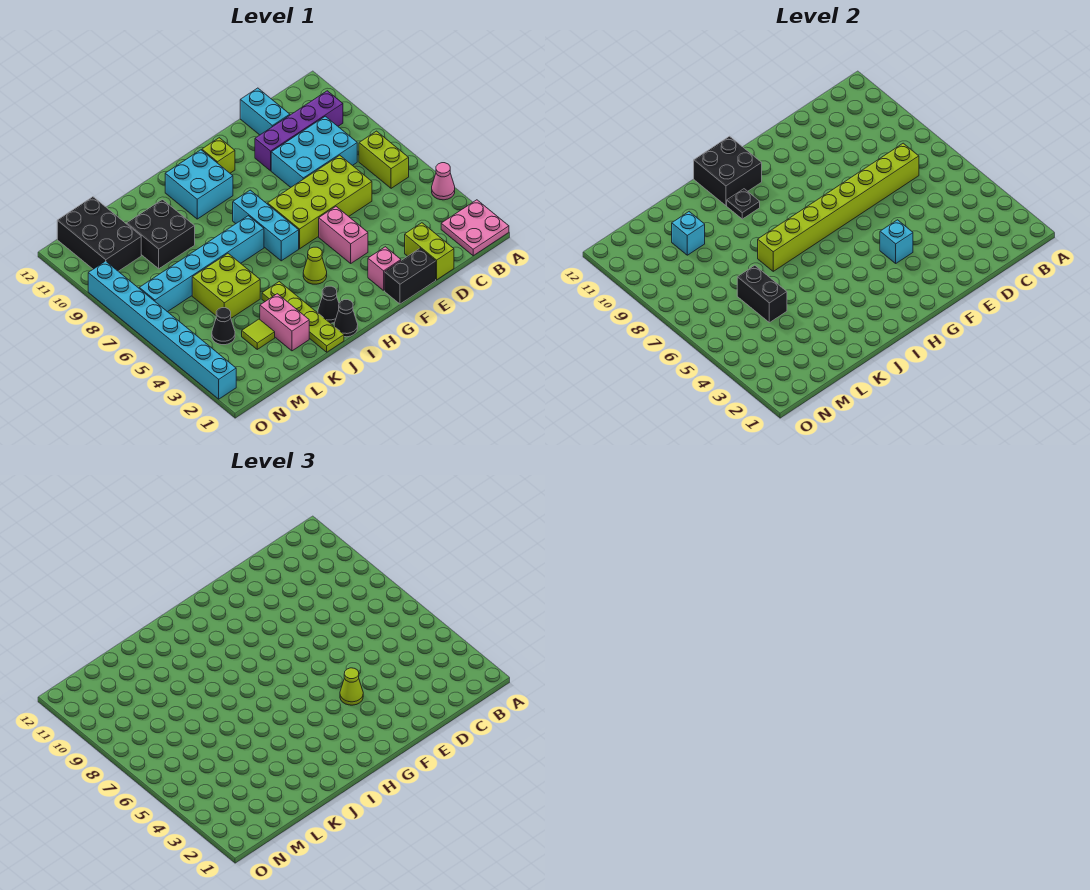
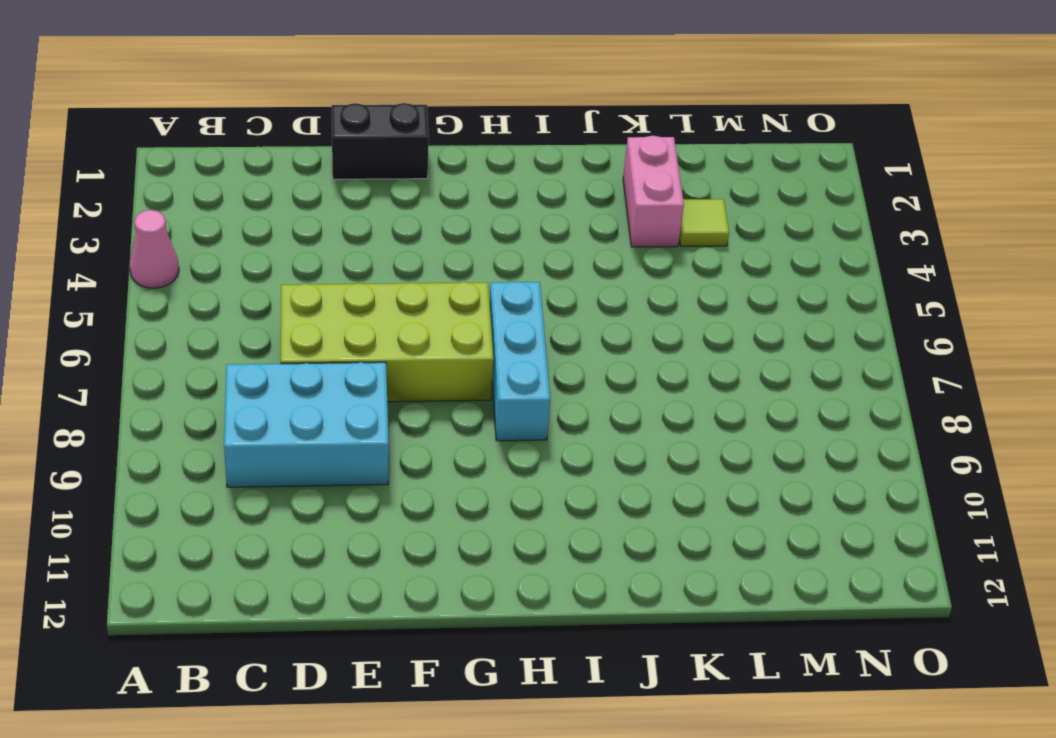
none -> pink plate A1:B2 level 1
none -> lime brick B6:B7 level 1
none -> purple brick B10:E10 level 1
none -> lime brick D1:D2 level 1

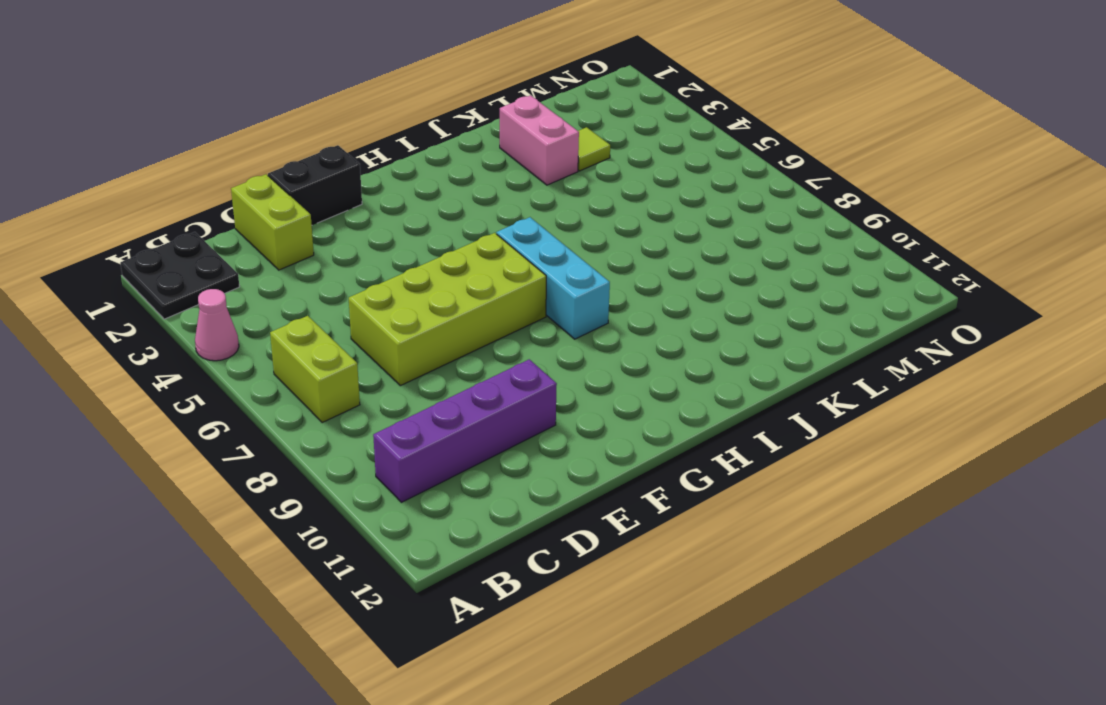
black plate A1:B2 level 1 -> pink plate A1:B2 level 1
none -> cyan brick C8:E9 level 1
none -> cyan brick D11:D12 level 1
none -> pink brick F2 level 1
none -> pink brick F4:F5 level 1

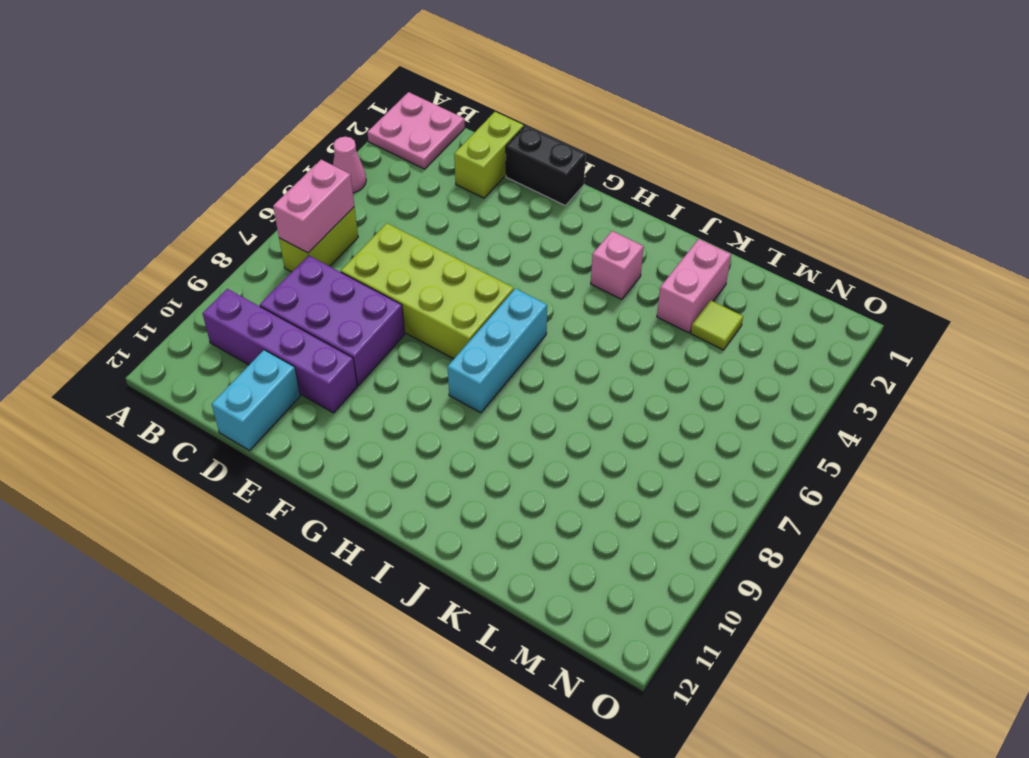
pink brick B6:B7 level 2 -> pink brick F4:F5 level 1
purple brick C8:E9 level 1 -> cyan brick C8:E9 level 1
pink brick I3 level 1 -> pink brick F2 level 1
none -> lime brick G11 level 1
none -> lime cone H4 level 1
none -> cyan brick H10:I11 level 1
none -> black cone I1 level 1

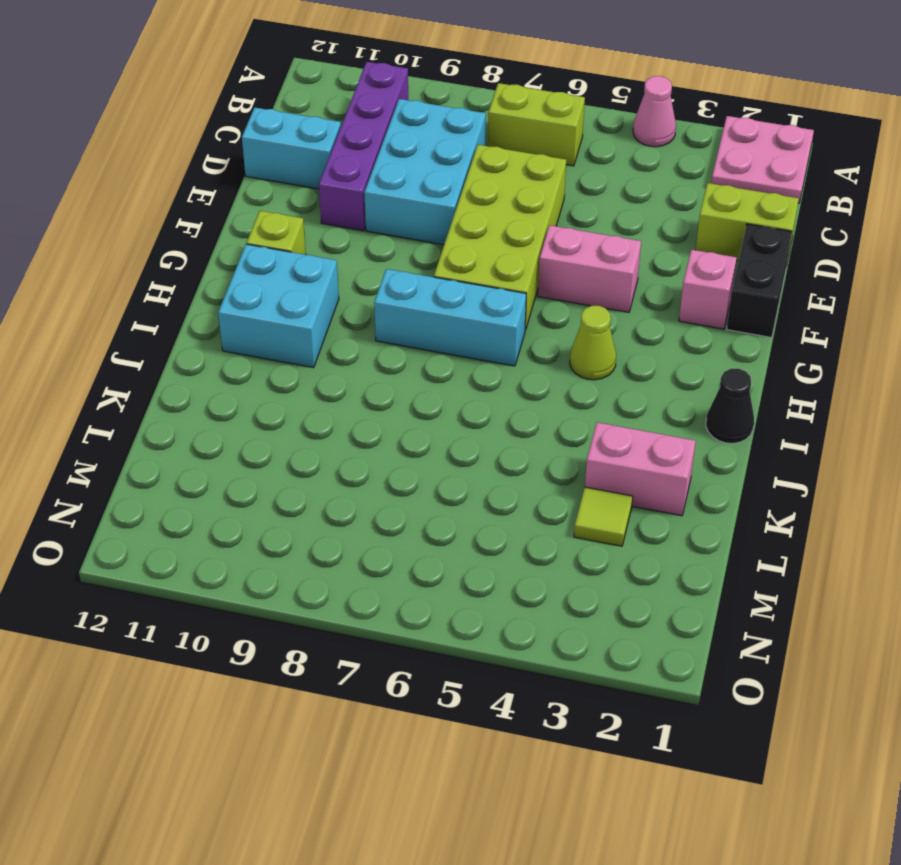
none -> black cone I2 level 1
none -> cyan brick I7:N7 level 1
none -> lime plate J1:J4 level 1
none -> lime brick K5:L6 level 1

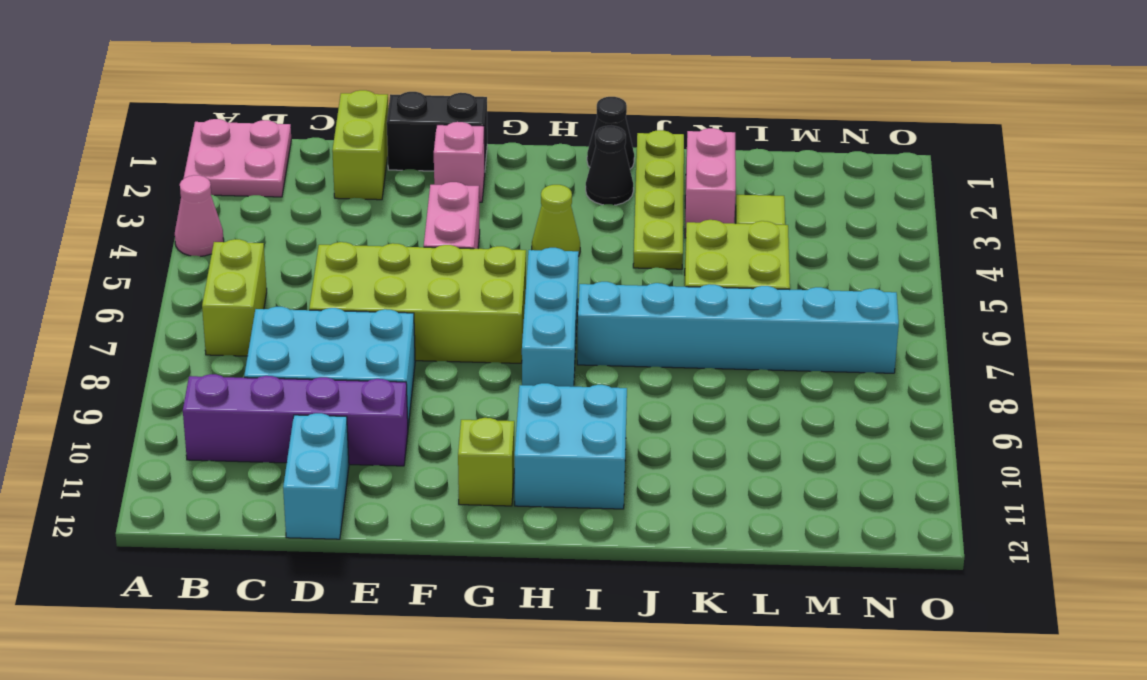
none -> black brick K9:L10 level 1
none -> black cone M4 level 1
none -> black brick M10:N12 level 1
none -> cyan brick O2:O9 level 1

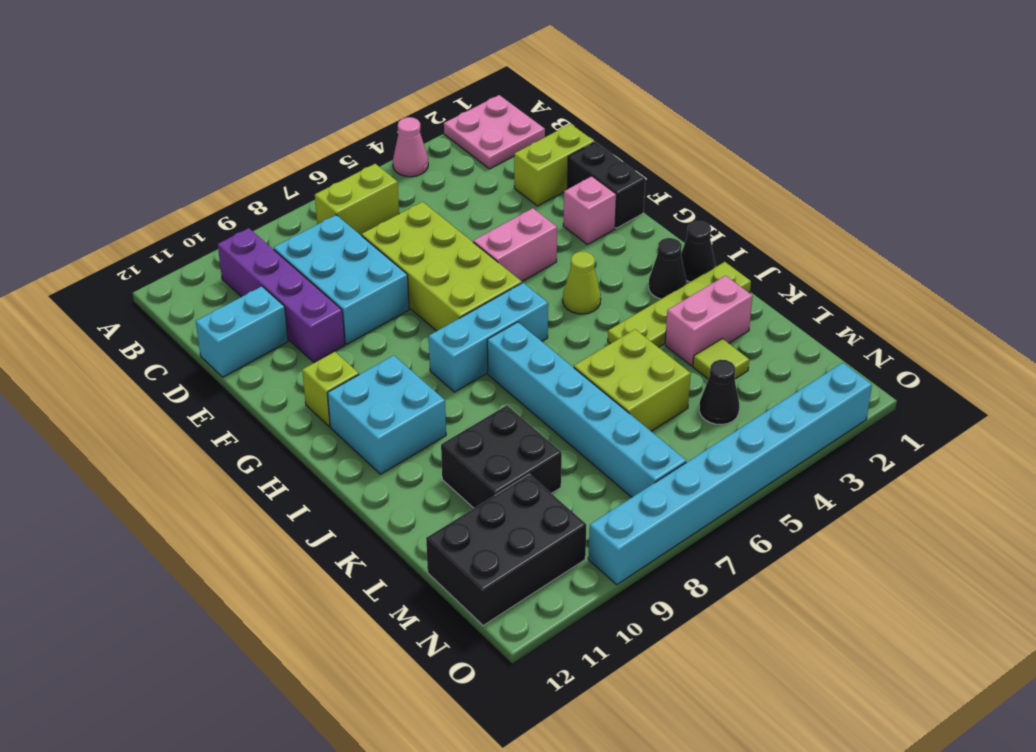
none -> lime brick C7:J7 level 2
none -> cyan brick F4 level 2
none -> black brick H11:I12 level 2
none -> black plate I10 level 2

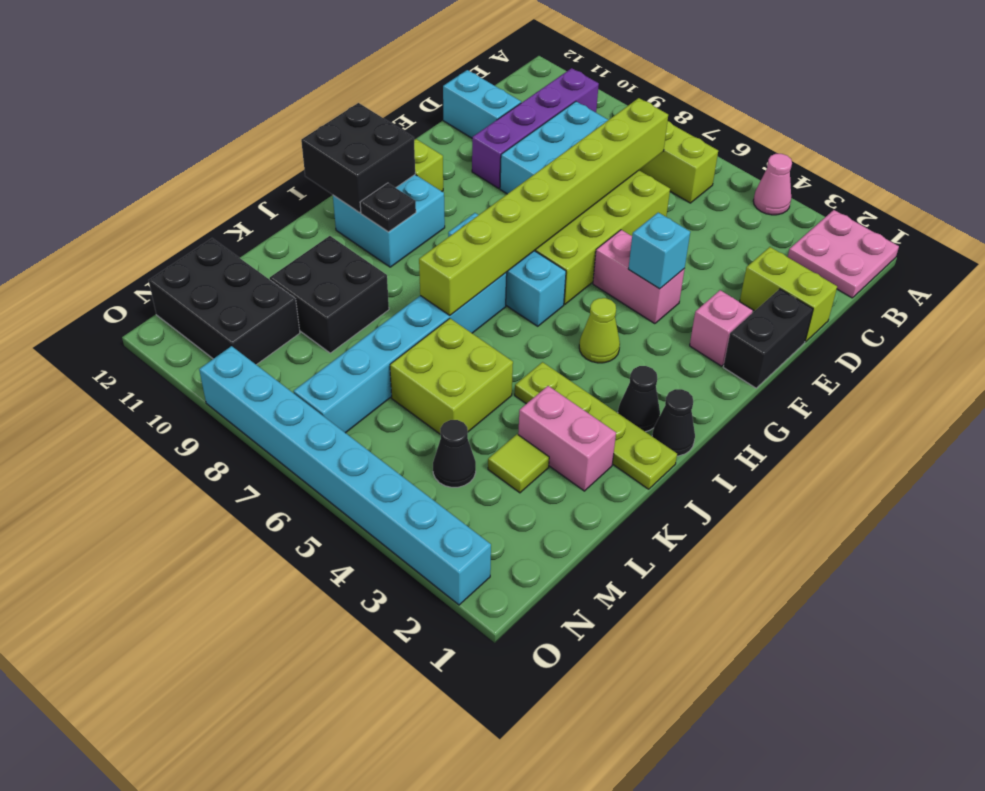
none -> black brick L5:L6 level 2
none -> cyan brick L10 level 2
none -> lime cone F4 level 3

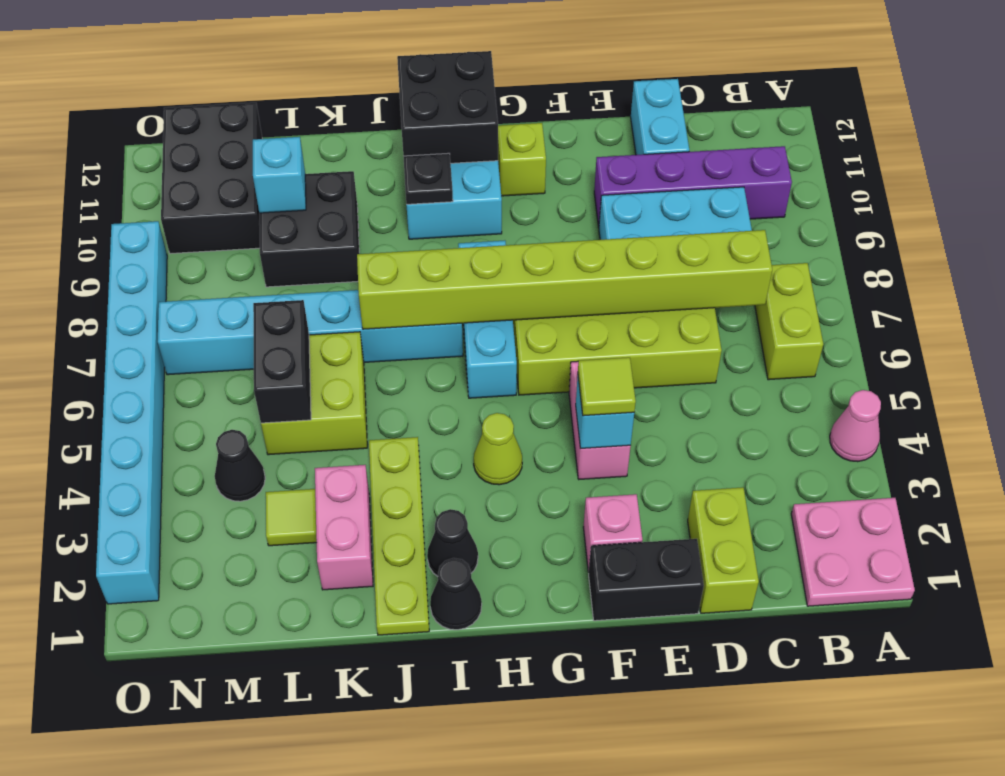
lime tile F4 level 3 -> lime cone F4 level 3

